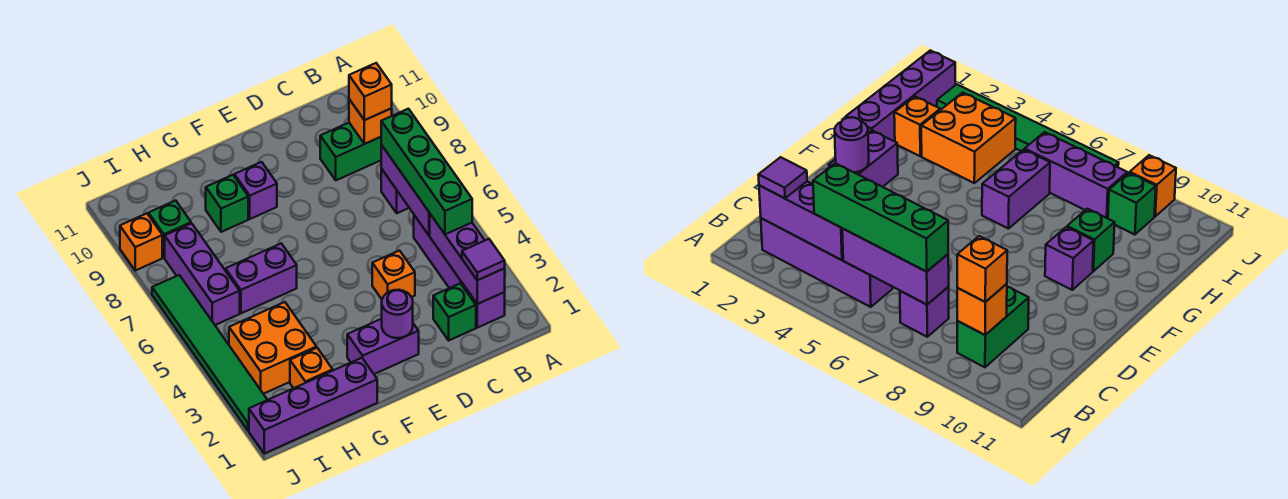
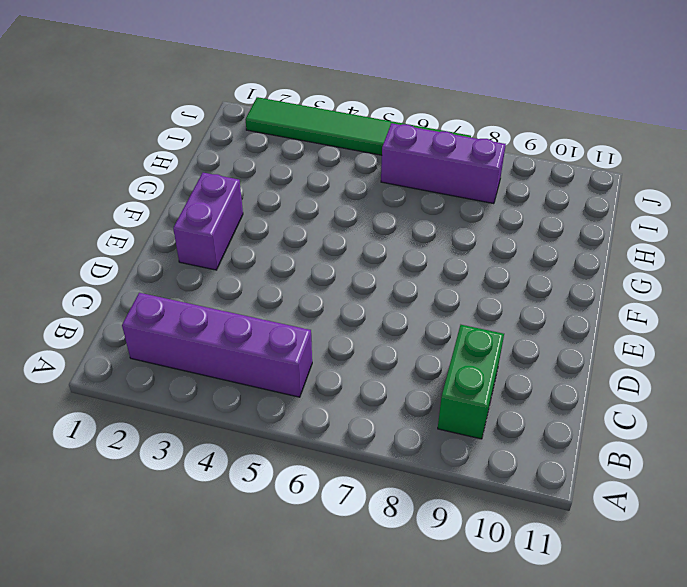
none -> purple brick B7 level 1
none -> green brick C2 level 1
none -> orange brick D4 level 1

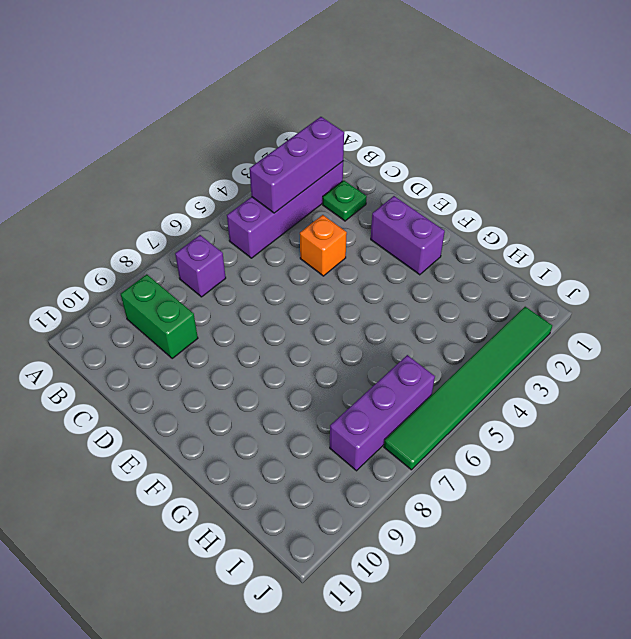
green plate C2 level 1 -> green brick C2 level 1
none -> purple brick F9 level 1
none -> purple brick G1:J1 level 1
none -> purple brick G6:H6 level 1

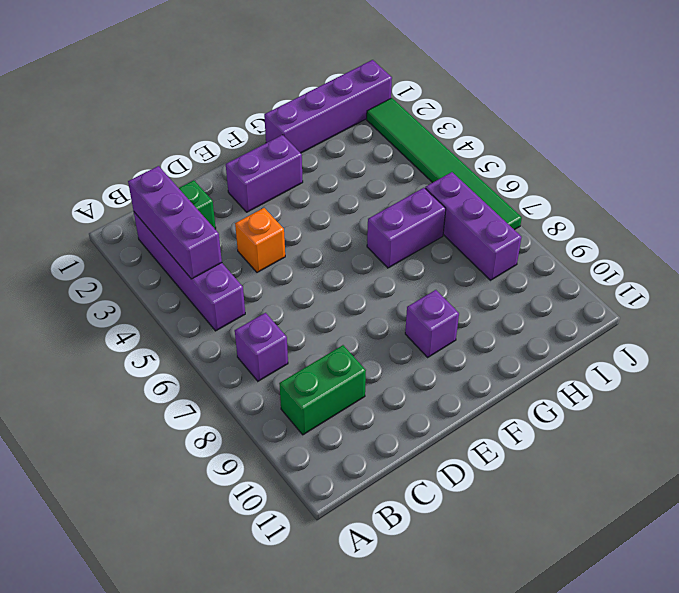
none -> green brick G9 level 1
none -> orange brick H2 level 1
none -> orange brick H3:I4 level 1

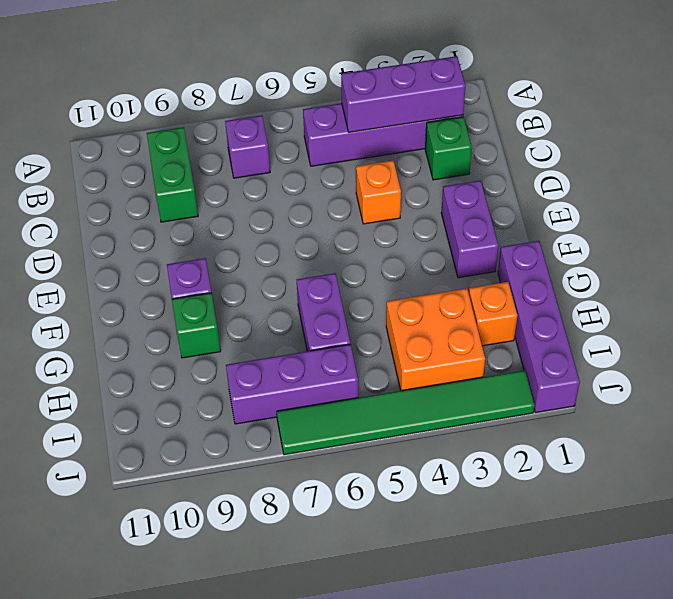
none -> green brick I9 level 1
none -> orange brick J9 level 1
none -> purple brick B5:B7 level 2

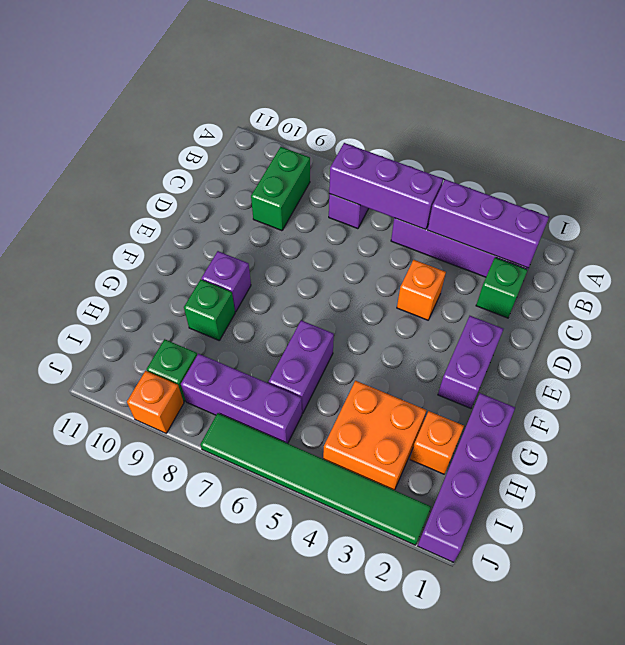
none -> orange brick B9 level 2
none -> purple round brick E2 level 2
none -> purple tile B2 level 3

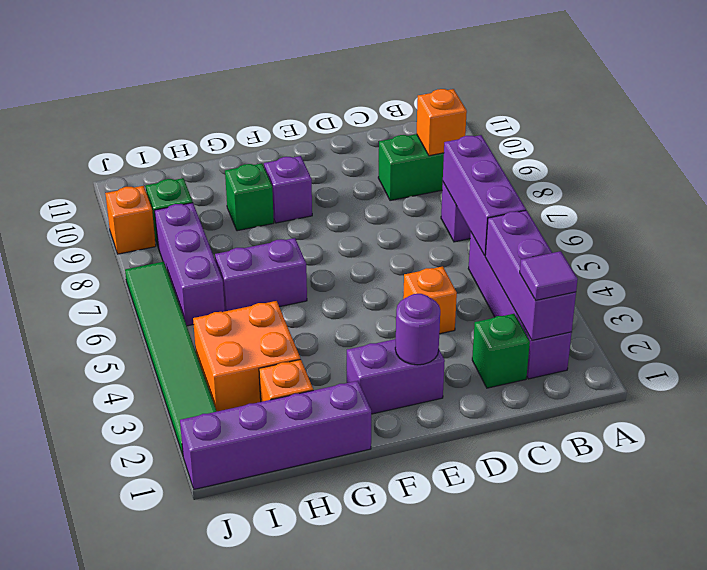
none -> green brick B4:B7 level 3
none -> orange brick B9 level 3

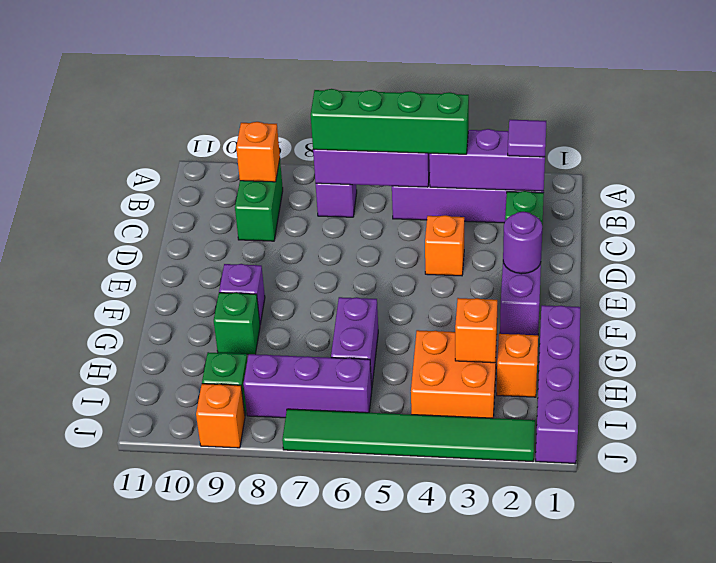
orange brick H3 level 2 -> orange brick B9 level 3

